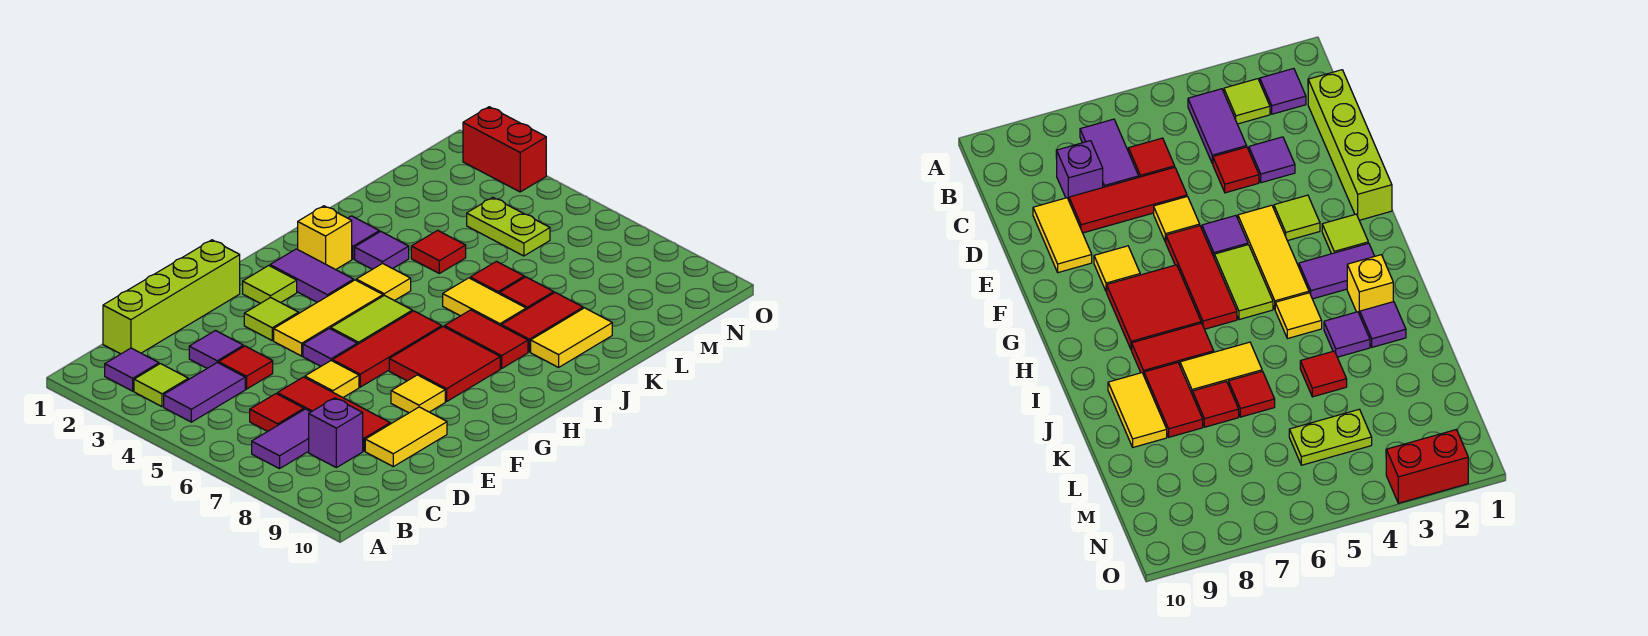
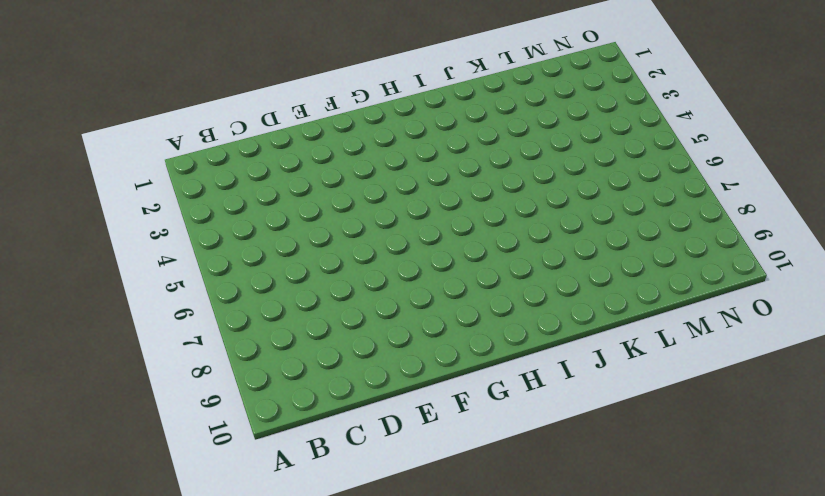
none -> purple tile B2 level 1
none -> lime tile B3 level 1
none -> purple tile B4:C4 level 1
none -> purple tile B7:C7 level 1

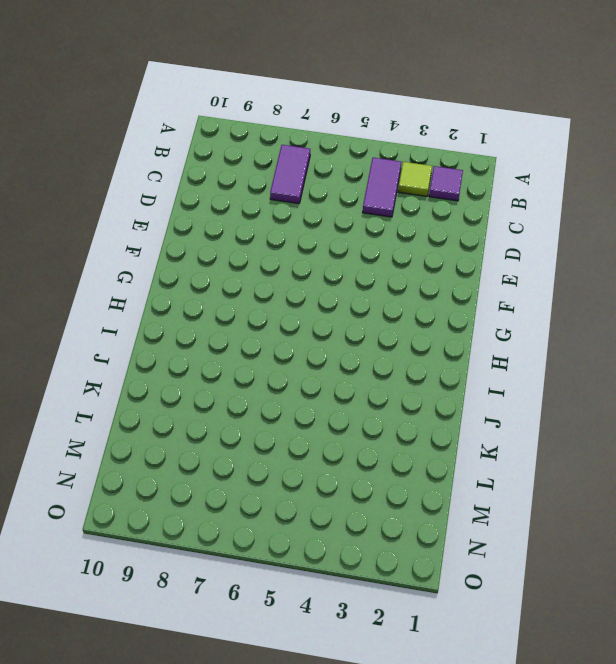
none -> lime brick C1:F1 level 1
none -> red tile C6 level 1
none -> purple brick C8 level 1
none -> purple tile D3 level 1

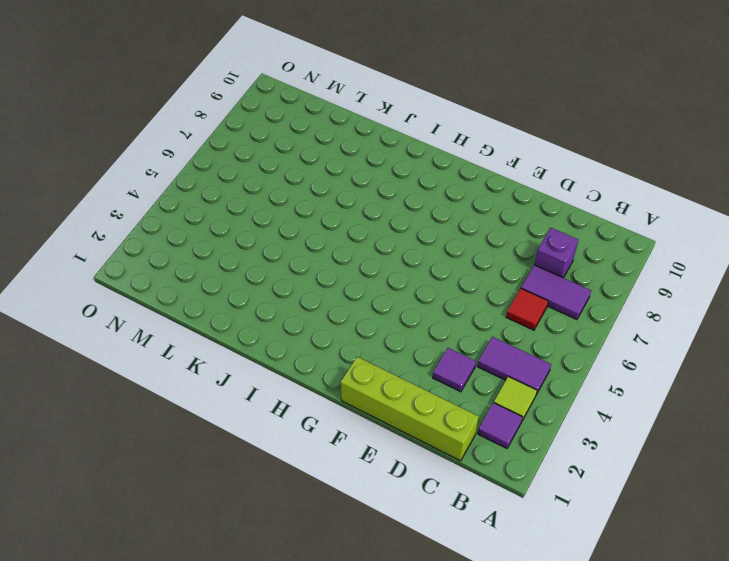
none -> red tile D4 level 1
none -> red tile D6:D8 level 1
none -> yellow tile D9:E9 level 1
none -> yellow tile E6 level 1

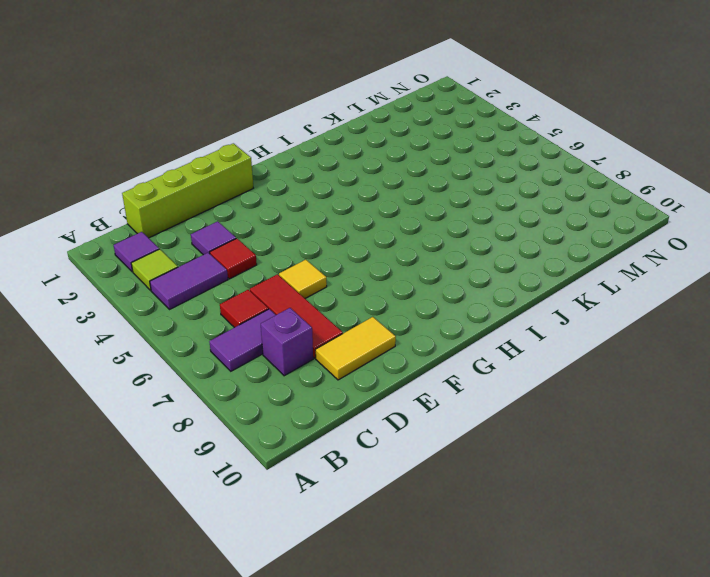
none -> lime tile F3 level 1
none -> yellow tile F4:H4 level 1
none -> purple tile F5 level 1
none -> red tile F6:H6 level 1

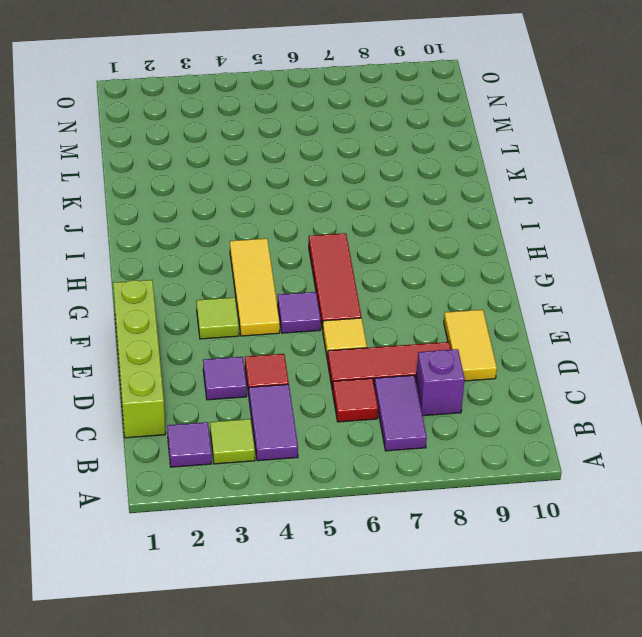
none -> yellow tile F8 level 1
none -> lime tile G2 level 1
none -> lime tile G5:H5 level 1
none -> red tile G7:H8 level 1

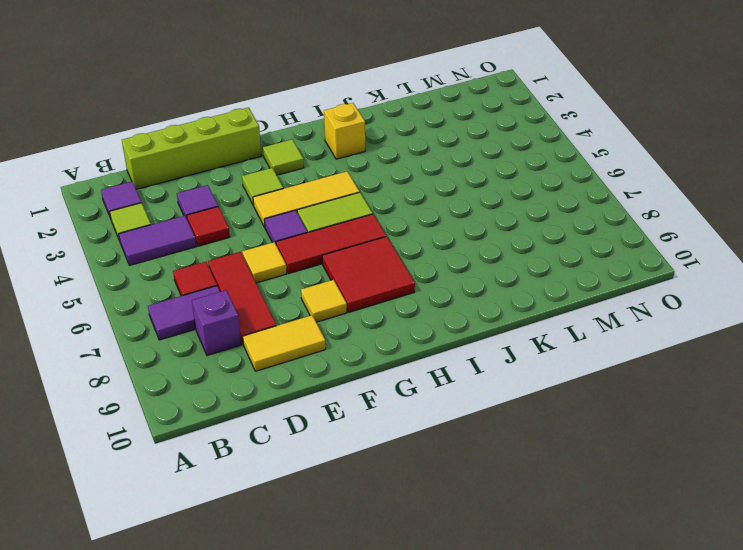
none -> purple tile H2:H3 level 1
none -> yellow tile I4 level 1
none -> red tile I7:I8 level 1
none -> purple tile J2 level 1

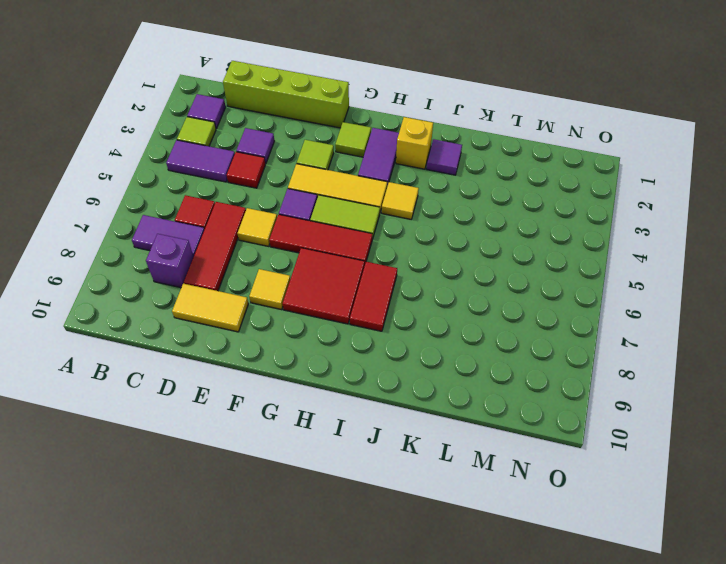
none -> purple tile J3 level 1
none -> yellow tile J6:J7 level 1
none -> red tile J8:K8 level 1
none -> yellow tile J9:K9 level 1

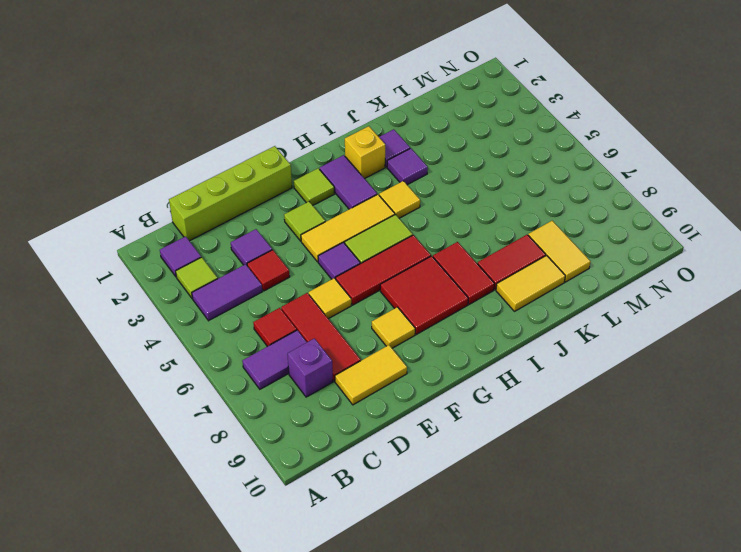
yellow tile L8:L9 level 1 -> yellow tile J6:J7 level 1
none -> red tile K4 level 1
none -> red tile K6 level 1
none -> red tile K7 level 1
none -> lime plate M4:M5 level 1

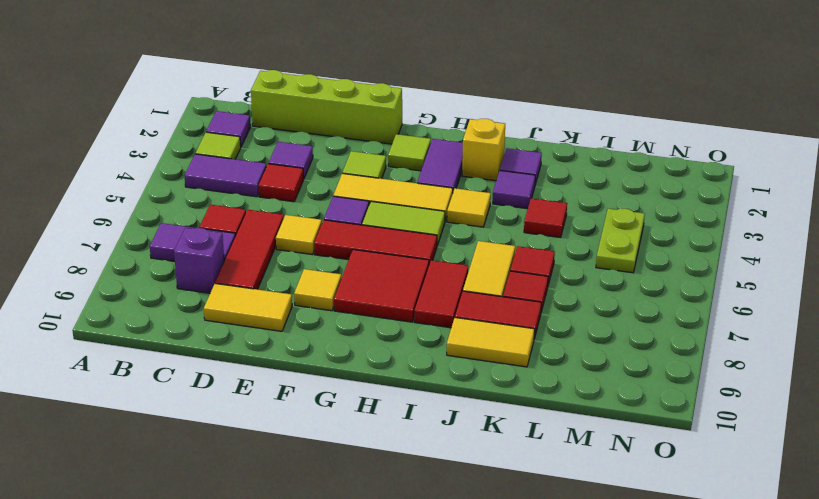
none -> red brick O2:O3 level 1

